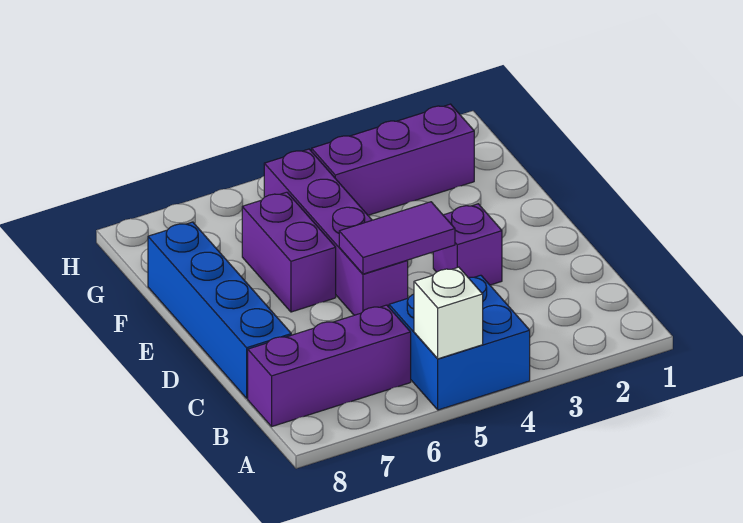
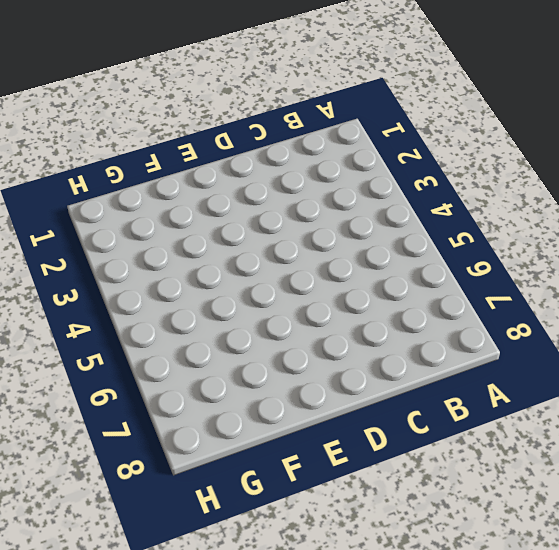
none -> blue brick A4:B5 level 1
none -> purple brick B6:B8 level 1

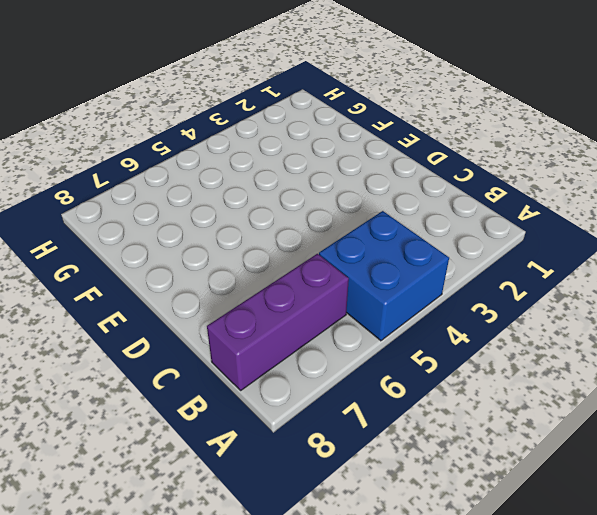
none -> blue brick C8:F8 level 1
none -> purple brick D3 level 1

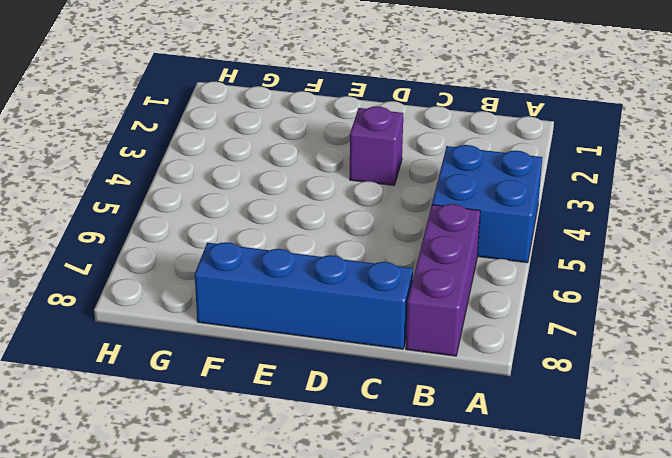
none -> purple brick D5:G5 level 1
none -> purple brick E6:F6 level 1

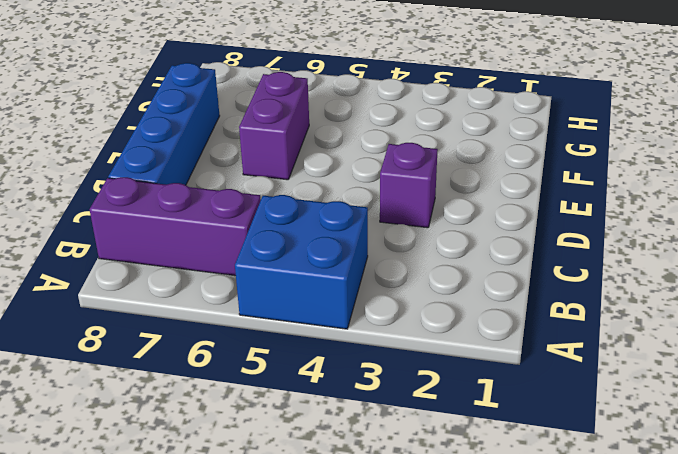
none -> purple brick D5:G5 level 1
none -> purple brick G2:G4 level 1

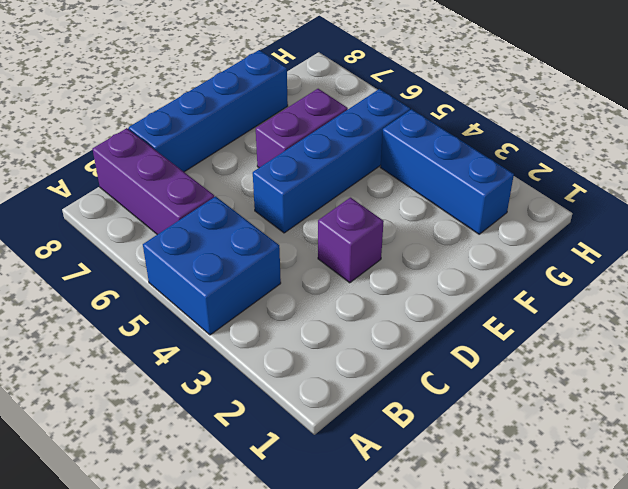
blue brick D5:G5 level 1 -> purple brick D5:G5 level 1
blue brick G2:G4 level 1 -> purple brick G2:G4 level 1
none -> white brick A5 level 2
none -> purple tile D4:D5 level 2

